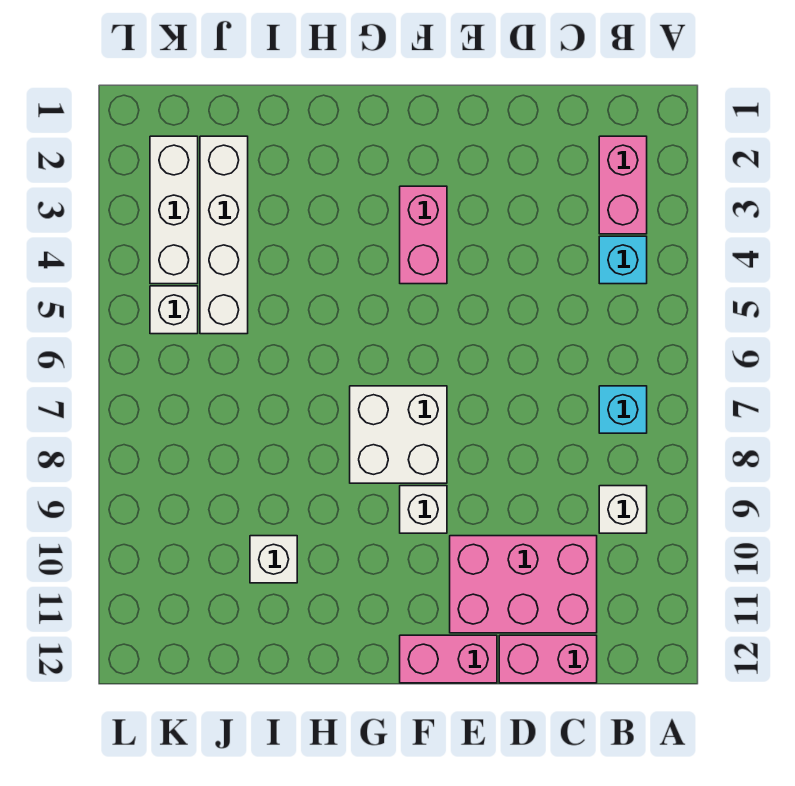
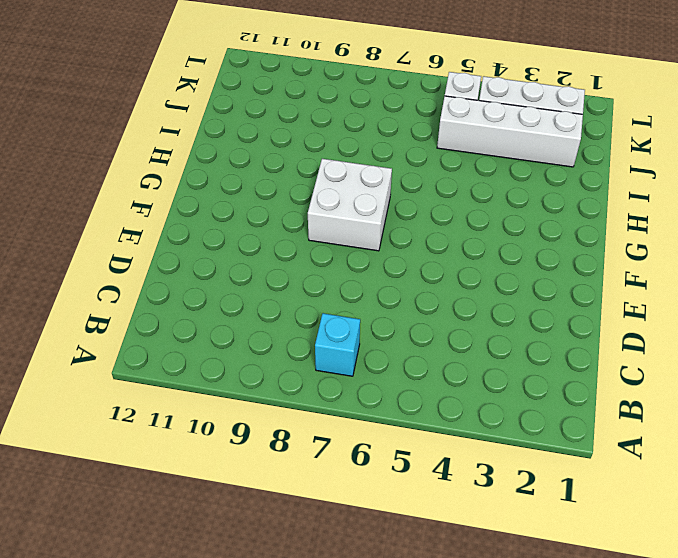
none -> pink brick B2:B3 level 1
none -> cyan brick B4 level 1
none -> white brick B9 level 1

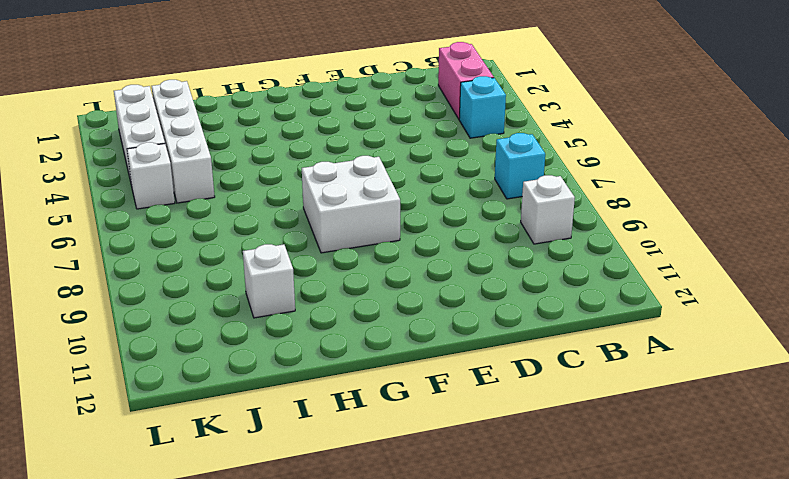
none -> pink brick C10:E11 level 1
none -> pink brick C12:D12 level 1
none -> pink brick E12:F12 level 1

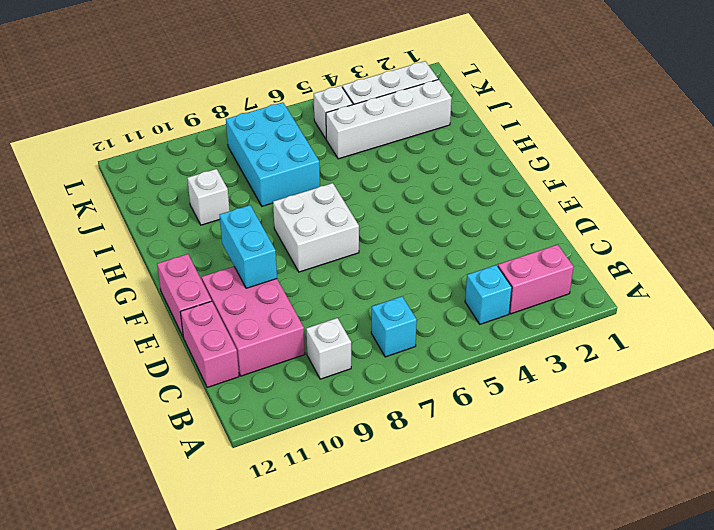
cyan brick E10:F10 level 2 -> none
cyan brick I7:K8 level 1 -> none
none -> pink brick F3:F4 level 1
none -> white brick F9 level 1

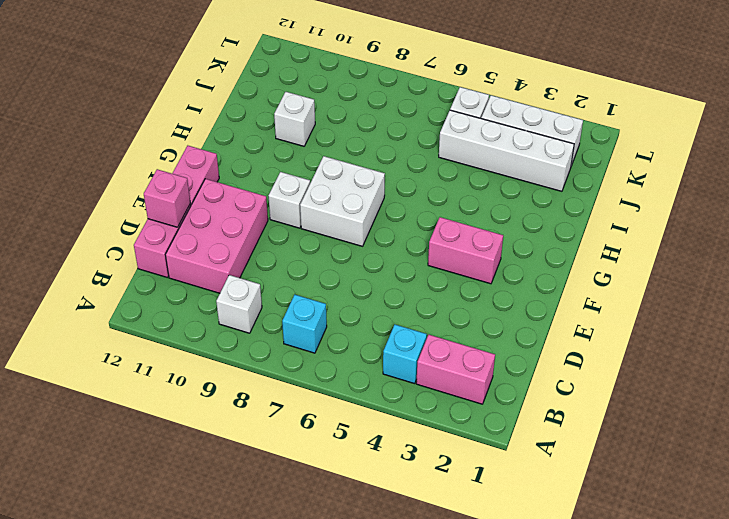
pink brick D12 level 2 -> none

